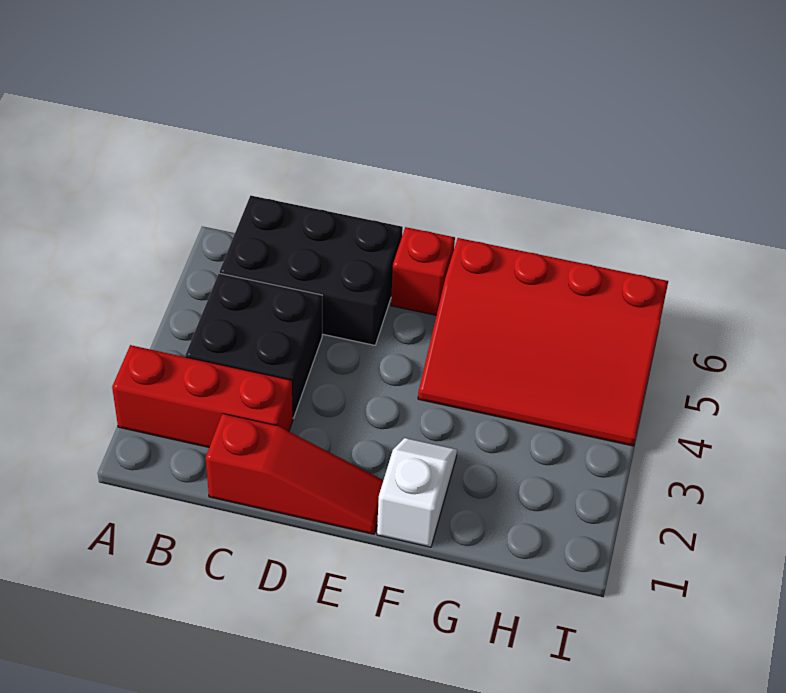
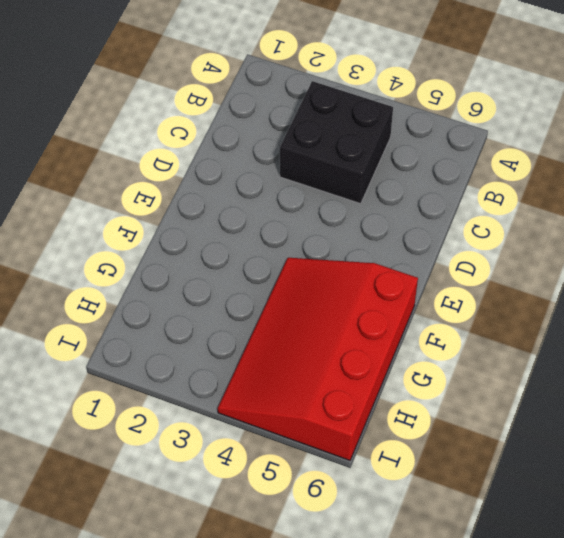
none -> red brick A2:C2 level 1
none -> black brick B5:D6 level 1

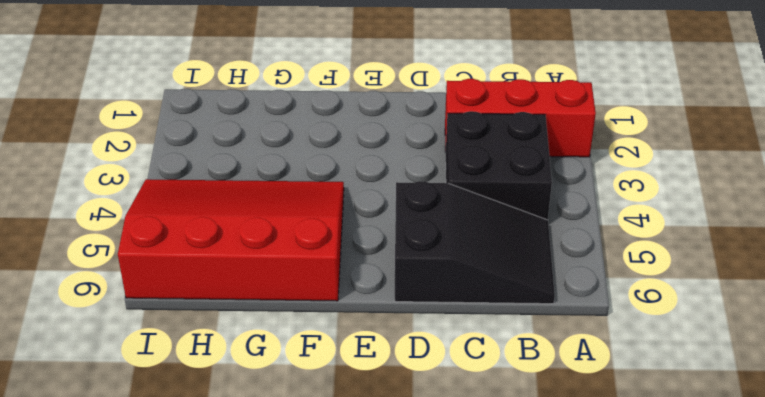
black slope B5:D6 level 1 top D -> black brick B5:D6 level 1
none -> red slope C1:E1 level 1 top C
none -> red brick E6 level 1

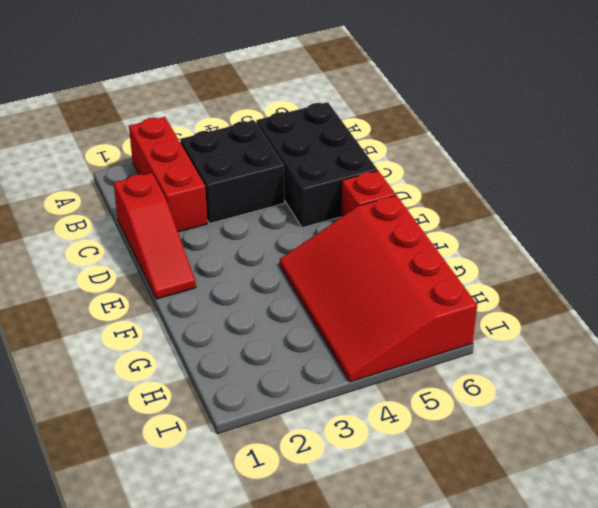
none -> white slope F1:F2 level 1 top 1

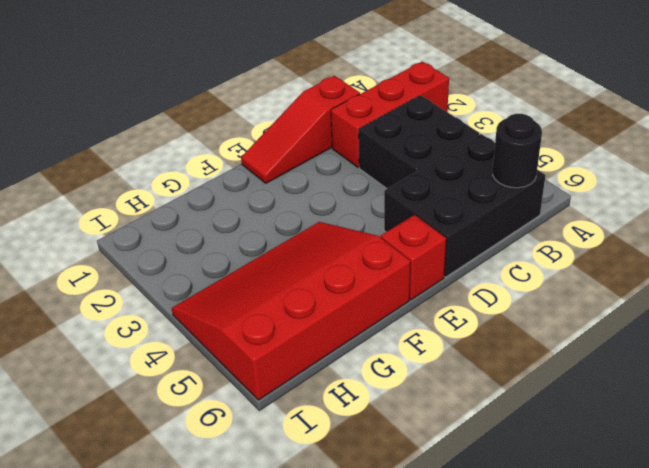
black round brick B6 level 2 -> none
none -> white slope F1:F2 level 1 top 1

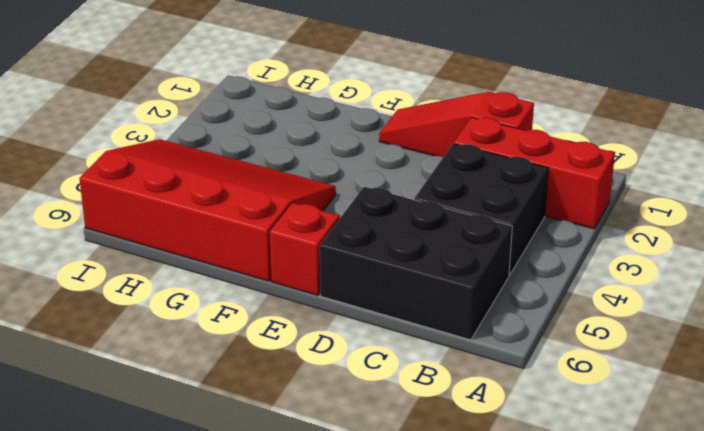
none -> white slope F1:F2 level 1 top 1

